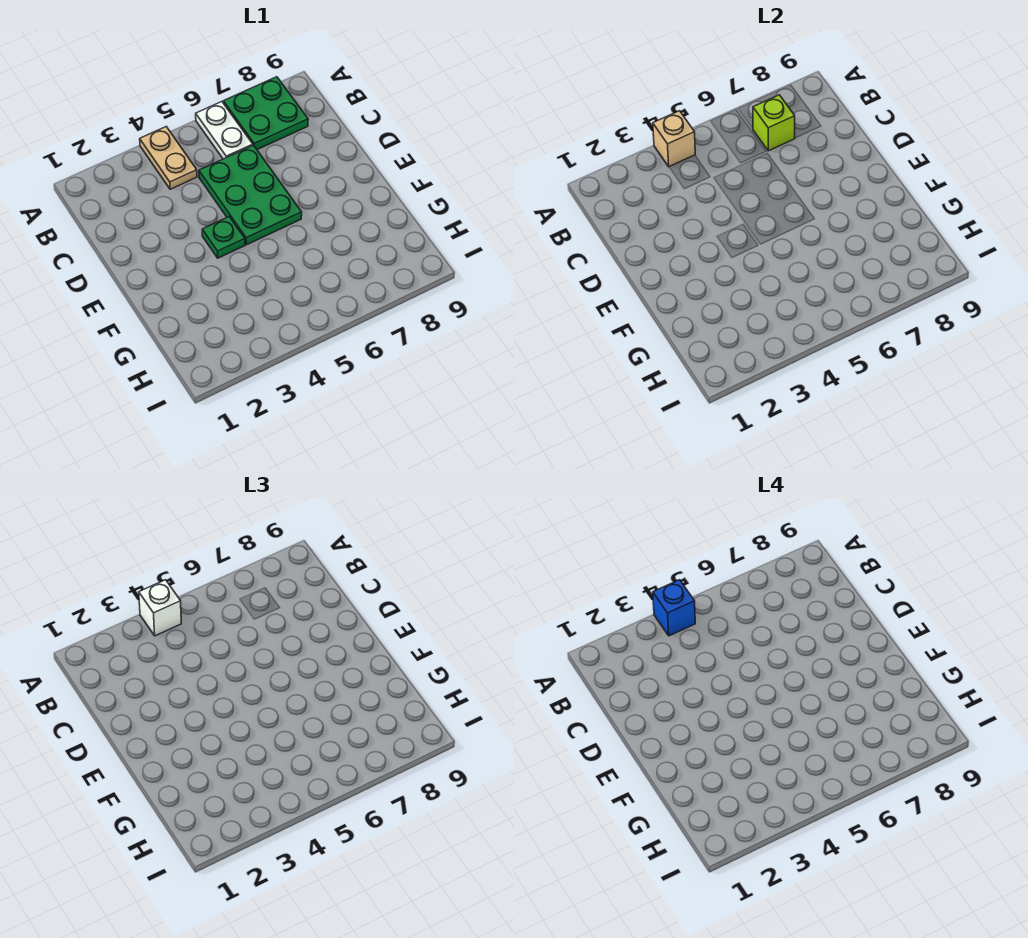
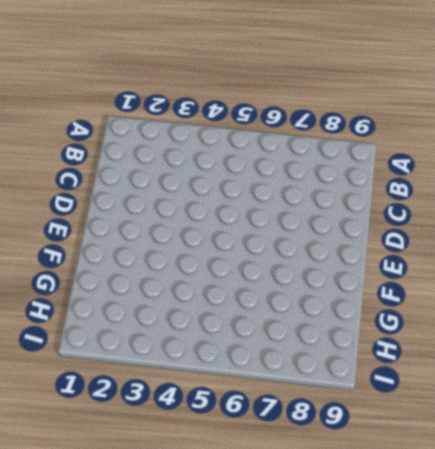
none -> tan plate A4:B4 level 1
none -> white plate A6:B6 level 1

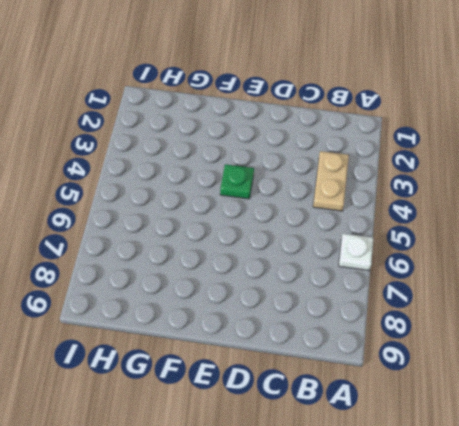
white plate A6 level 1 -> white plate A6:B6 level 1
tan plate B3:B4 level 1 -> tan plate A4:B4 level 1
none -> green plate A7:B8 level 1
none -> green plate C5:E6 level 1

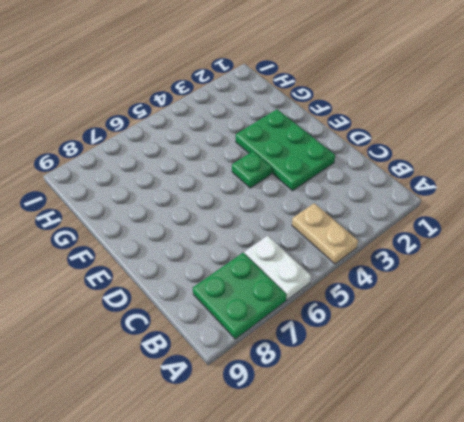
green plate D2:F3 level 1 -> green plate C5:E6 level 1
none -> tan brick A4 level 2
none -> lime brick B7 level 2

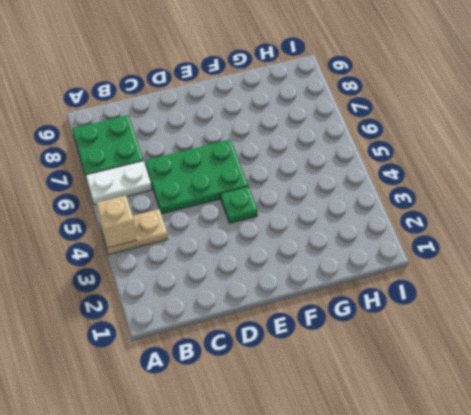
none -> lime brick B7 level 2
none -> white brick A4 level 3

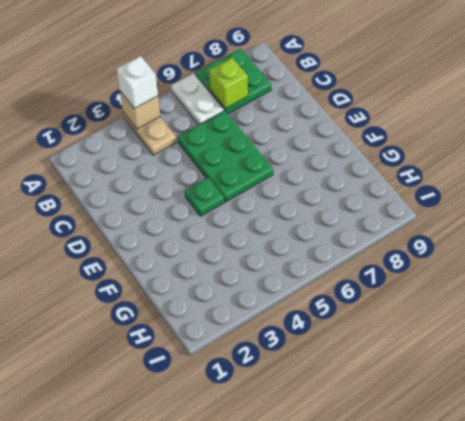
none -> blue brick A4 level 4

